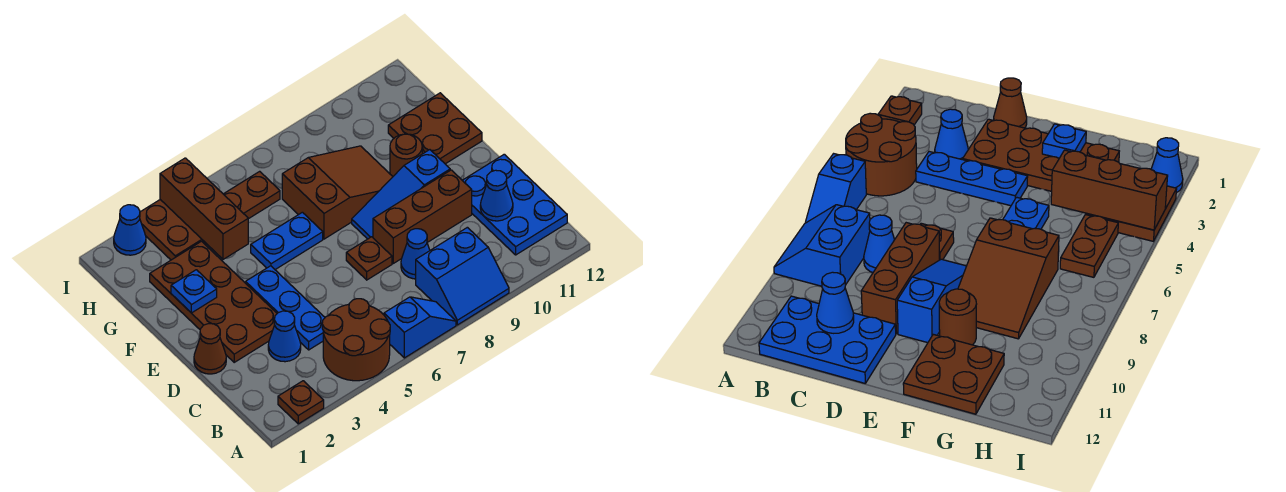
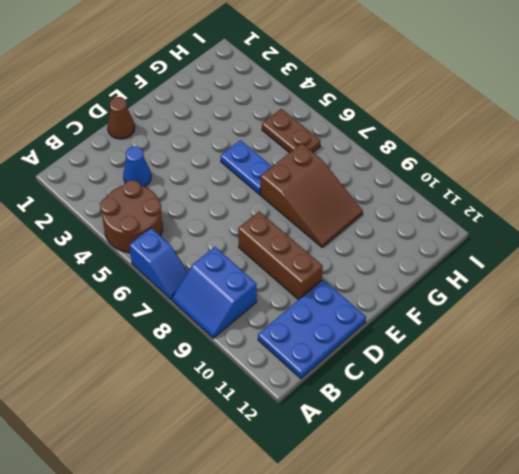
none -> brown plate A2 level 1
none -> blue plate C4:E4 level 1
none -> blue cone C8 level 1

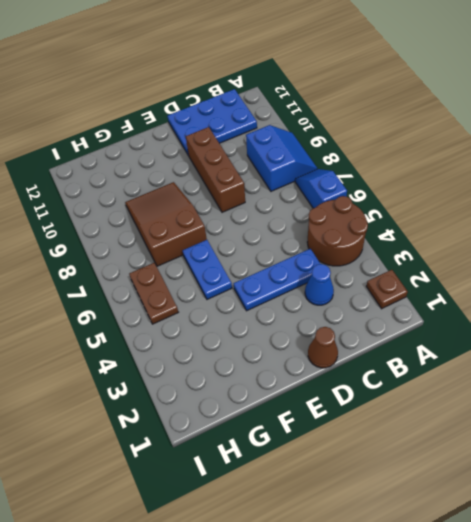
none -> blue cone C8 level 1
none -> brown plate D2:G3 level 1
none -> brown plate D7 level 1

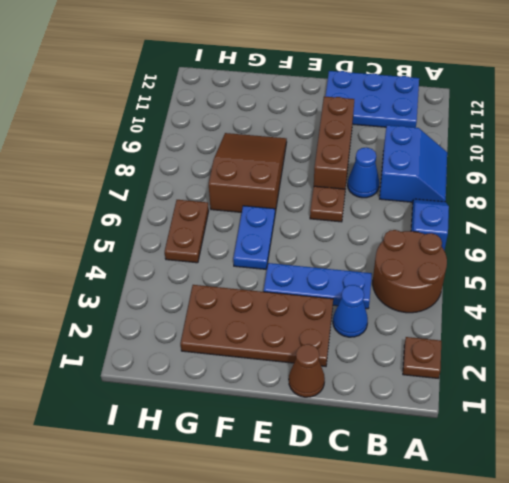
none -> blue slope E8:E10 level 1 top 10
none -> brown round brick F10 level 1
none -> brown plate F11:G12 level 1

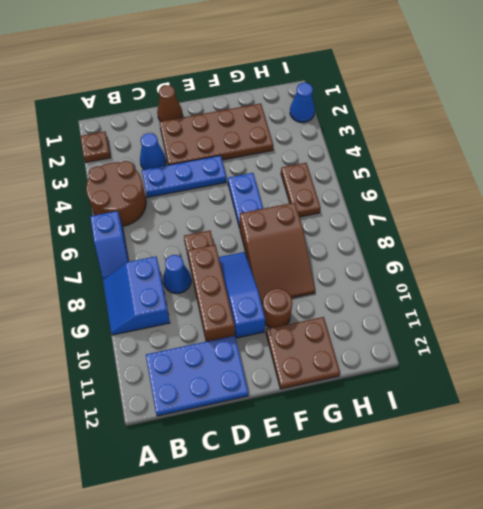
none -> brown plate H3:I4 level 1
none -> blue cone C11 level 2
none -> blue plate F2 level 2

